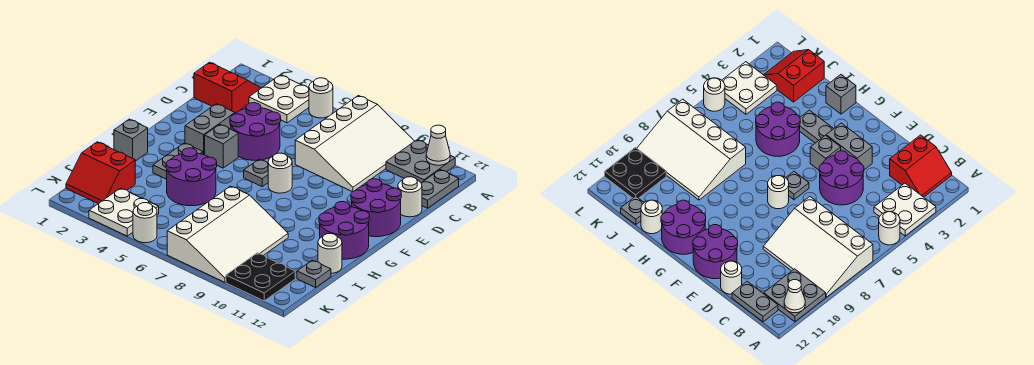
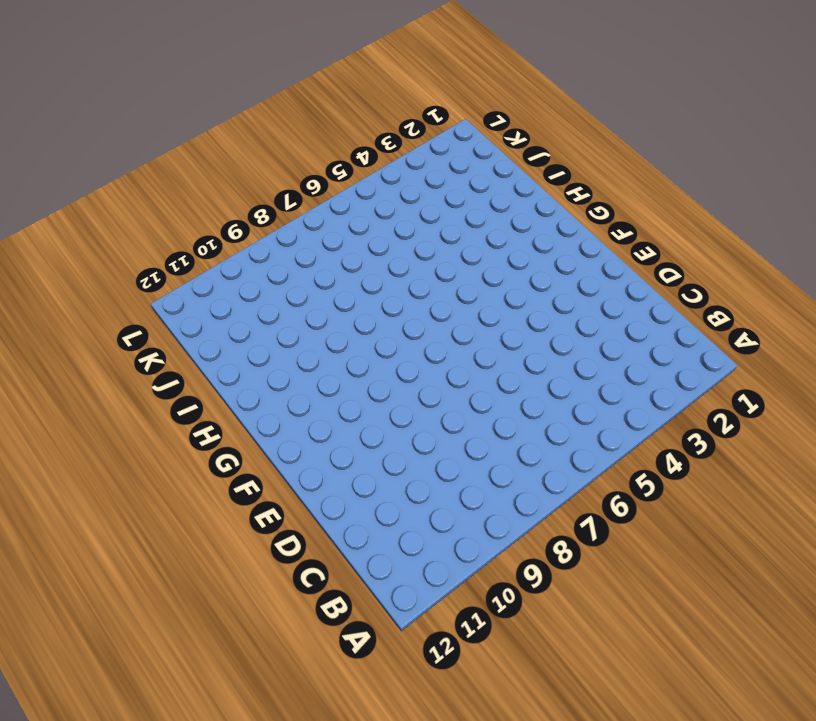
none -> white plate A3:B4 level 1
none -> white round brick A5 level 1
none -> white slope A7:D9 level 1 top 7

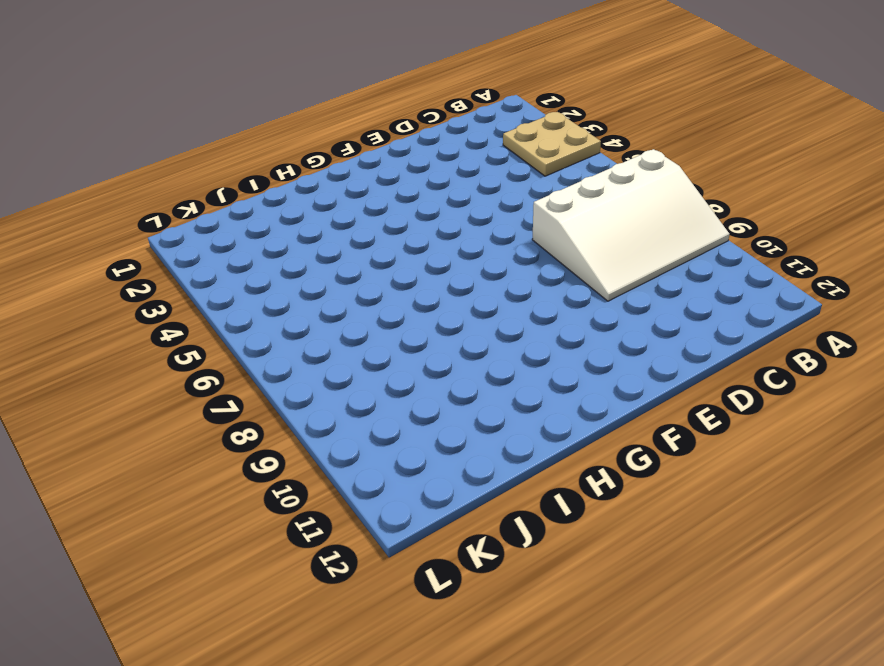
tan plate A3:B4 level 1 -> white plate A3:B4 level 1
none -> white round brick A5 level 1
none -> grey plate A10:B11 level 1
none -> red slope B1:C2 level 1 top C

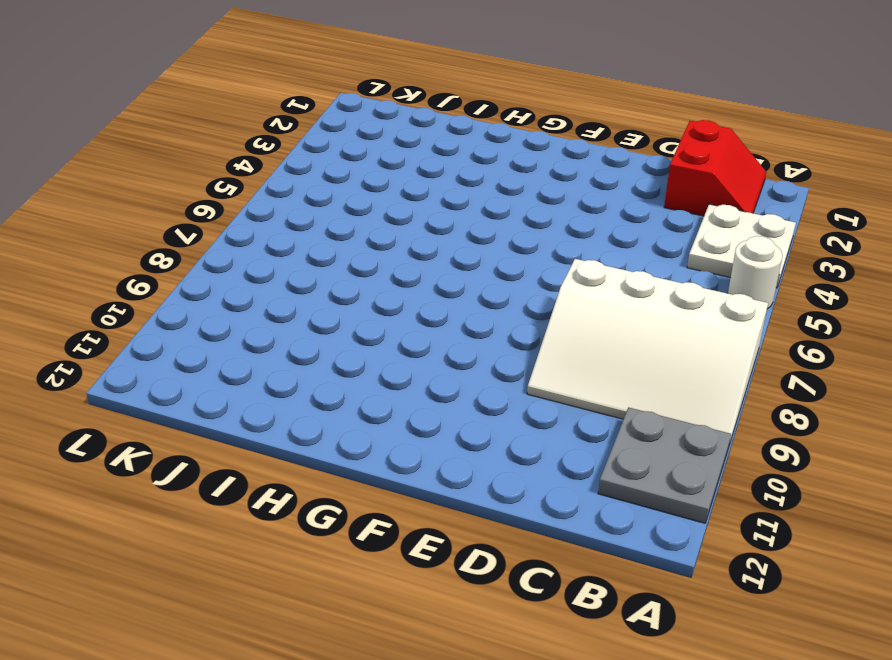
none -> grey plate B12:C12 level 1
none -> purple round brick D4:E5 level 1
none -> white round brick D12 level 1

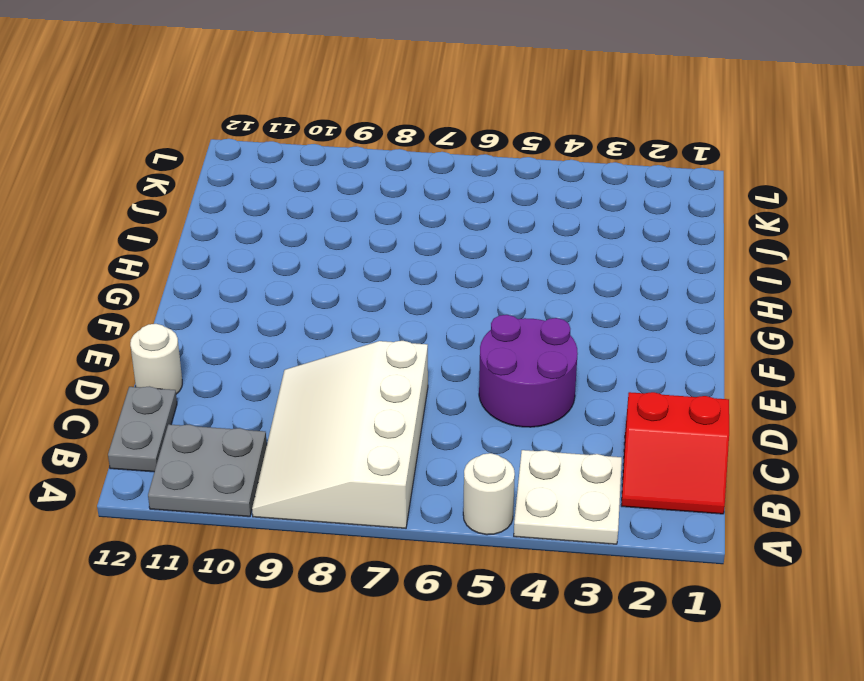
none -> grey brick E3:F3 level 1
none -> purple round brick E11:F12 level 1
none -> grey brick F4 level 1

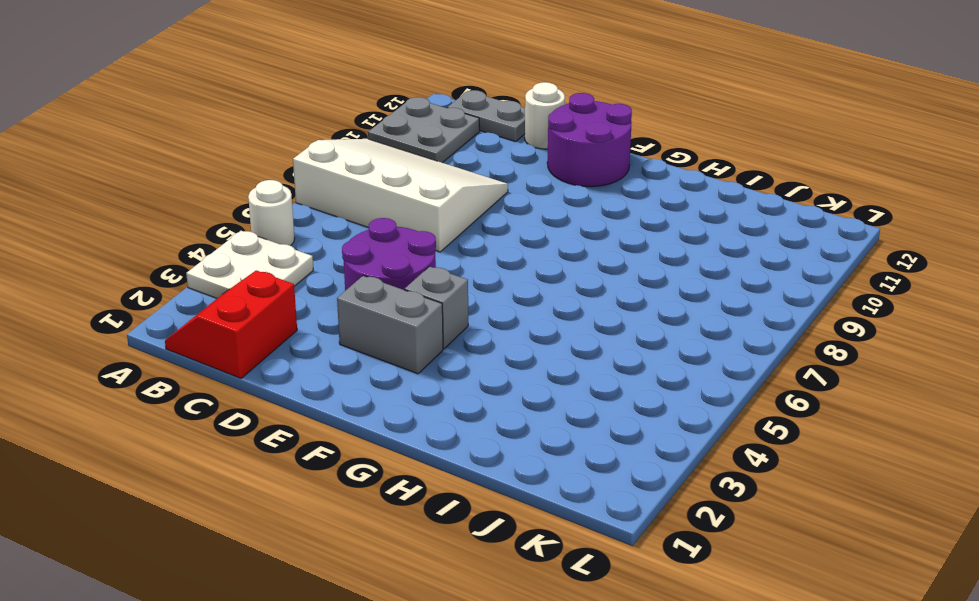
none -> grey plate F6 level 1
none -> white round brick F7 level 1
none -> grey plate G3:H3 level 1

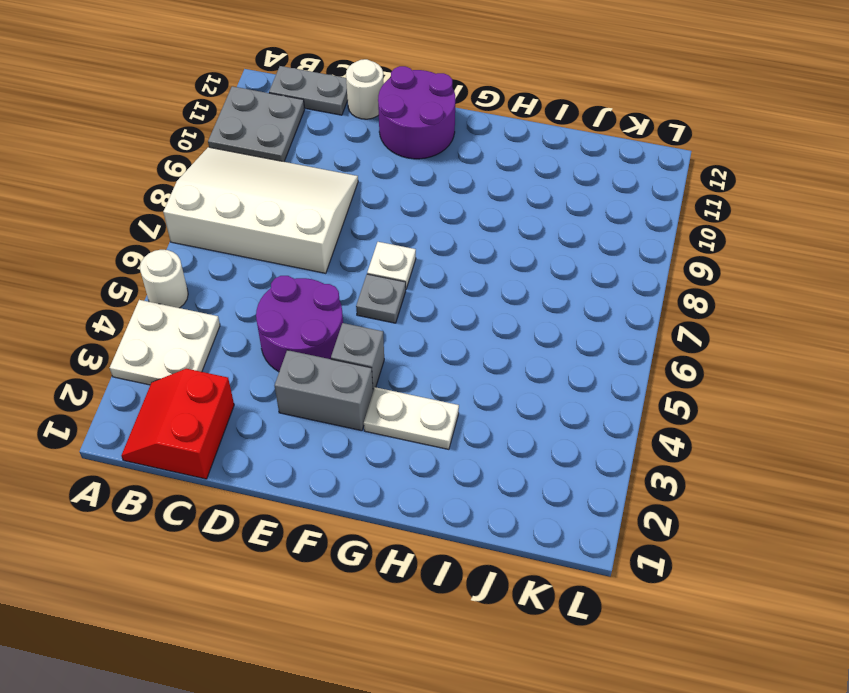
white plate F7 level 1 -> white round brick F7 level 1
white plate G3:H3 level 1 -> grey plate G3:H3 level 1
none -> purple round brick G11:H12 level 1
none -> grey brick H1 level 1
none -> purple round brick H4:I5 level 1

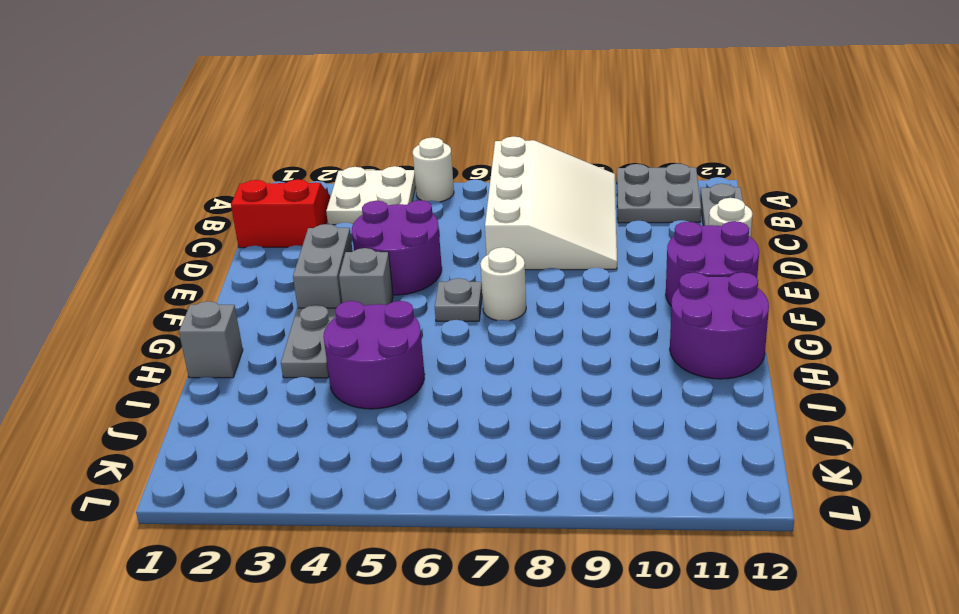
none -> white slope I7:L9 level 1 top 7
none -> white round brick I12 level 1
none -> red slope J1:K2 level 1 top J

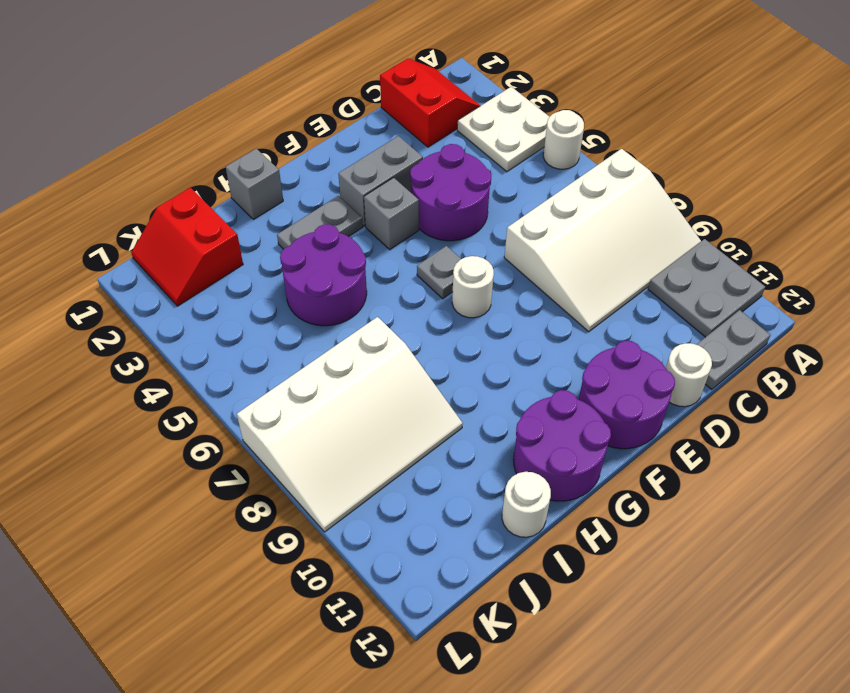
none -> grey plate J12 level 1
none -> white plate K3:L4 level 1
none -> black plate K10:L11 level 1

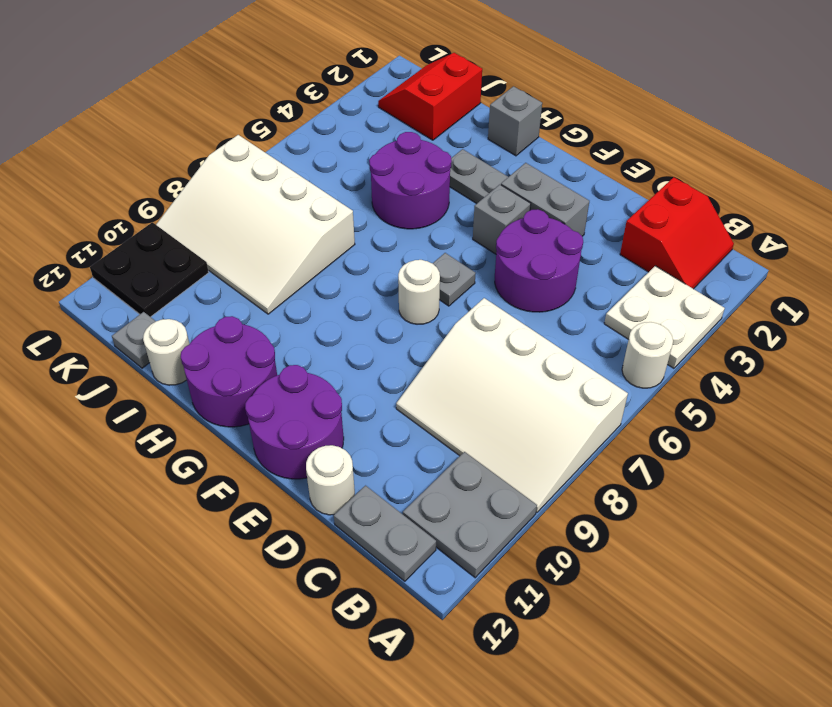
none -> white plate K3:L4 level 1
none -> white round brick L5 level 1
none -> white cone A11 level 2

